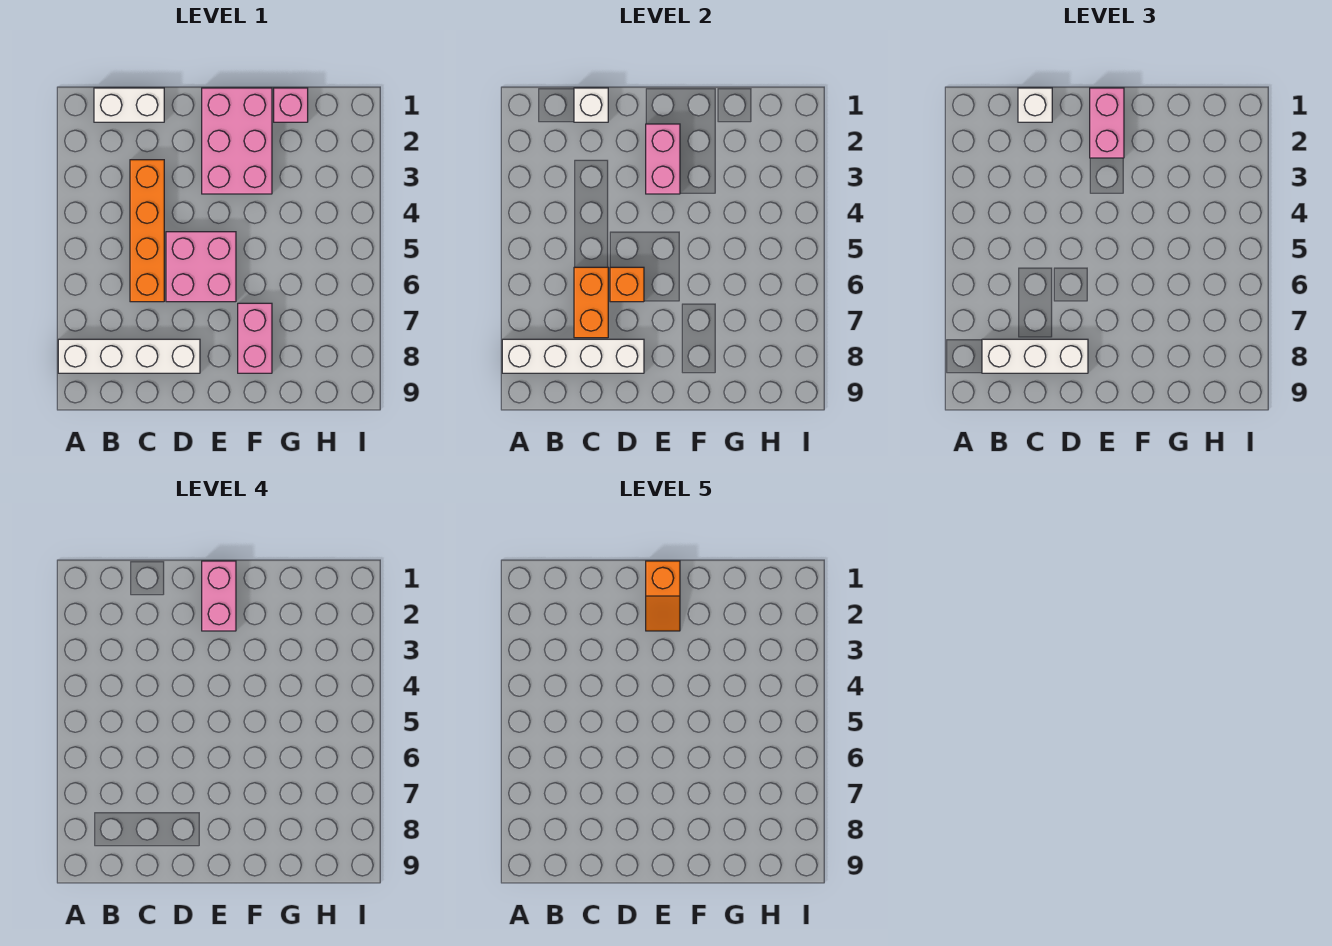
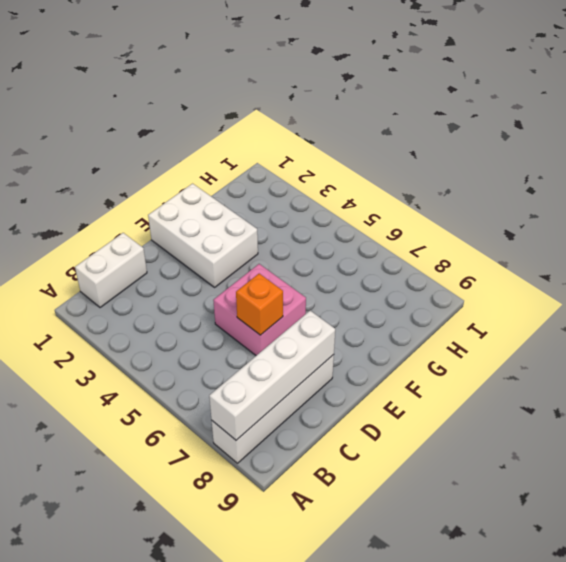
white brick E1:F3 level 1 -> pink brick E1:F3 level 1
none -> orange brick C3:C6 level 1
none -> pink brick F7:F8 level 1
none -> pink brick G1 level 1

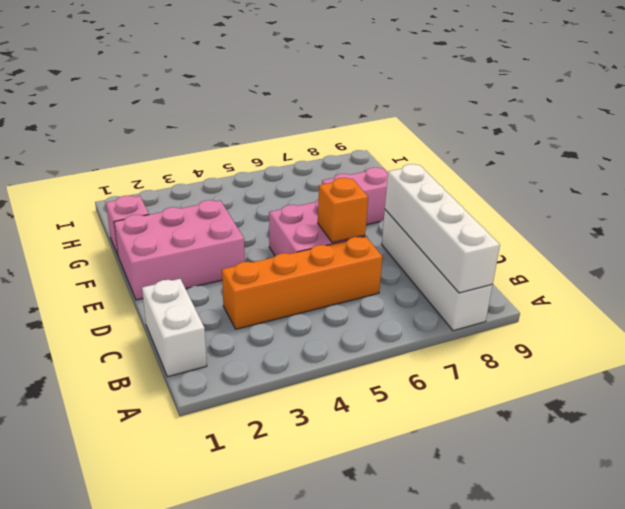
none -> white brick C1 level 2
none -> orange brick C6:C7 level 2
none -> pink brick E2:E3 level 2

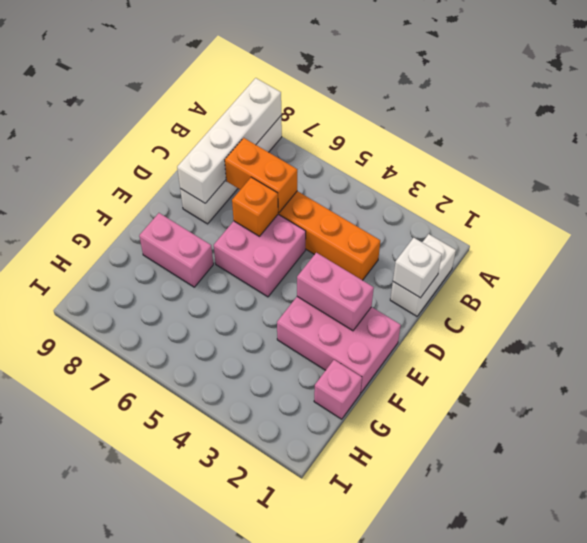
none -> white brick B8:D8 level 3
none -> white brick C1 level 3
none -> pink brick E1:E2 level 3

